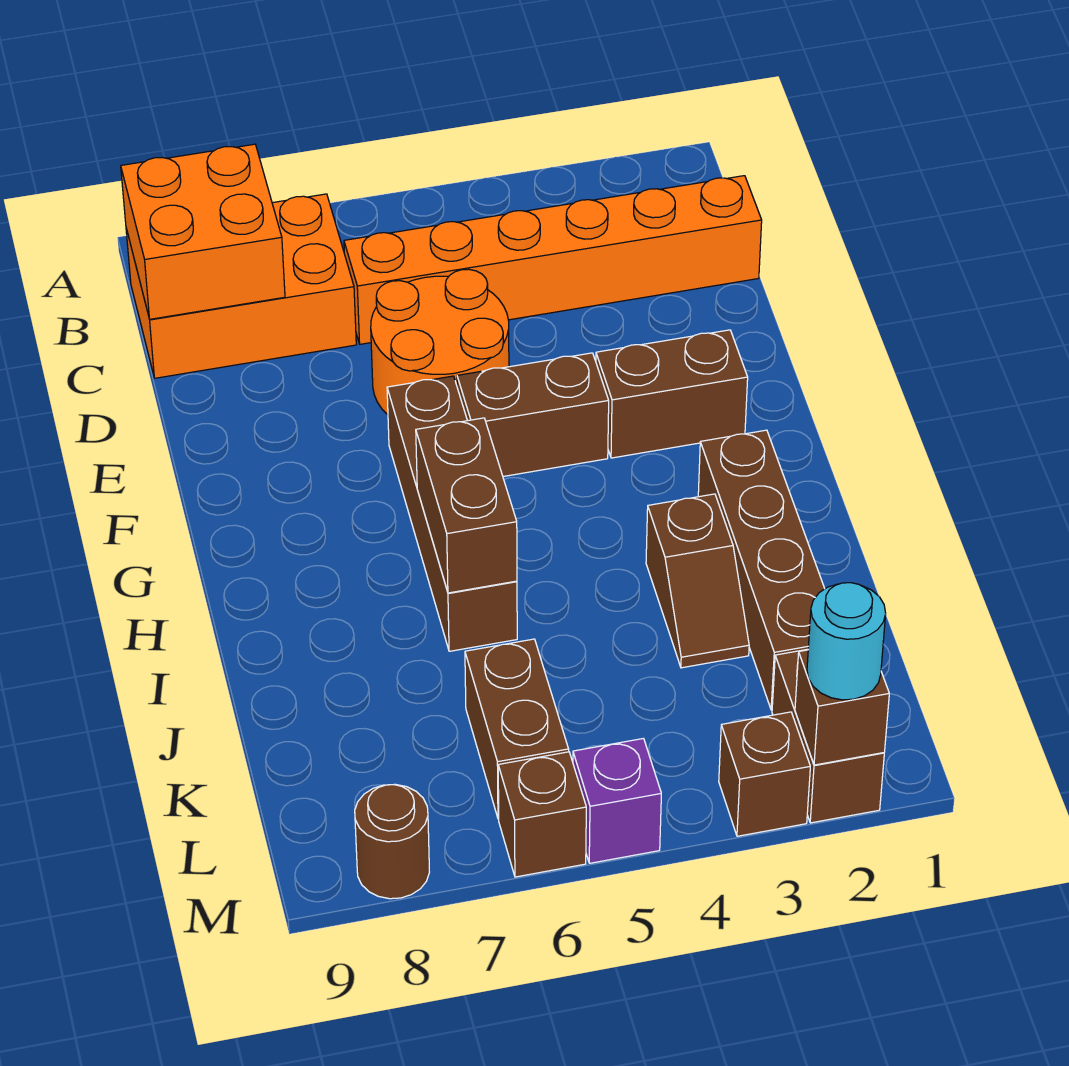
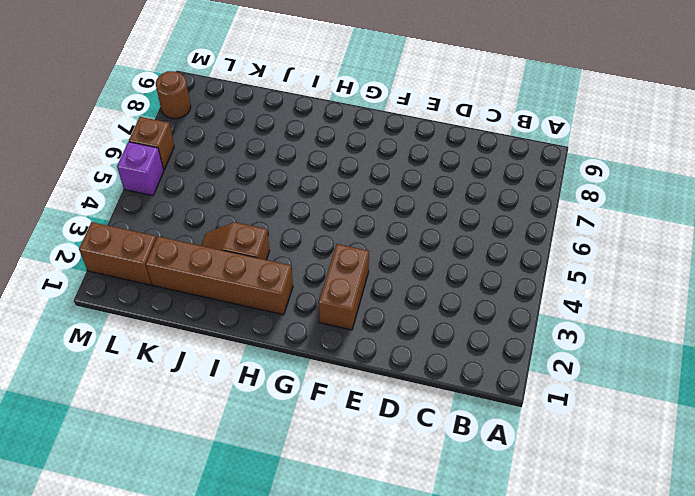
none -> orange brick B7:C9 level 1
none -> orange brick C1:C6 level 1
none -> orange round brick D5:E6 level 1

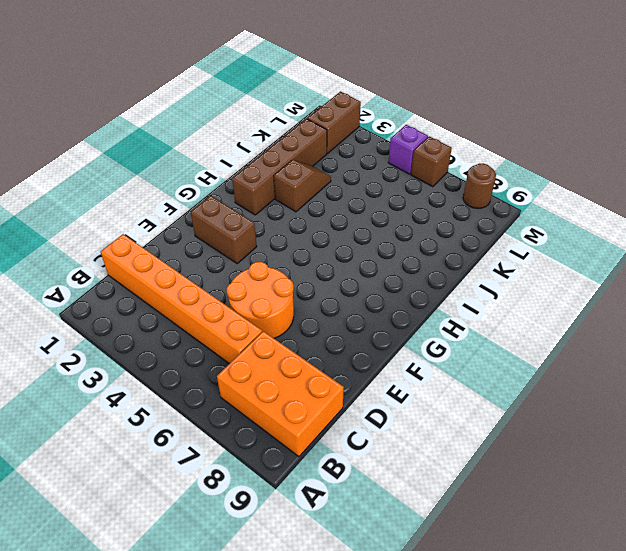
none -> brown brick F4:F5 level 1
none -> brown brick F6:I6 level 1
none -> brown brick K6:L6 level 1

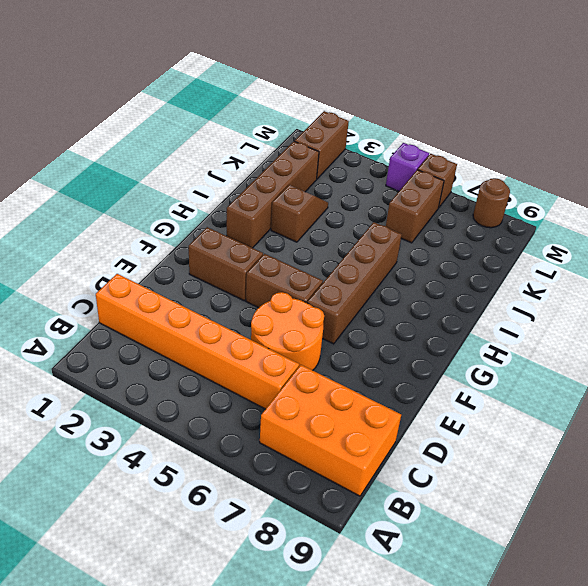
none -> brown brick M3 level 1
none -> orange brick B8:C9 level 2
none -> brown brick H6:I6 level 2

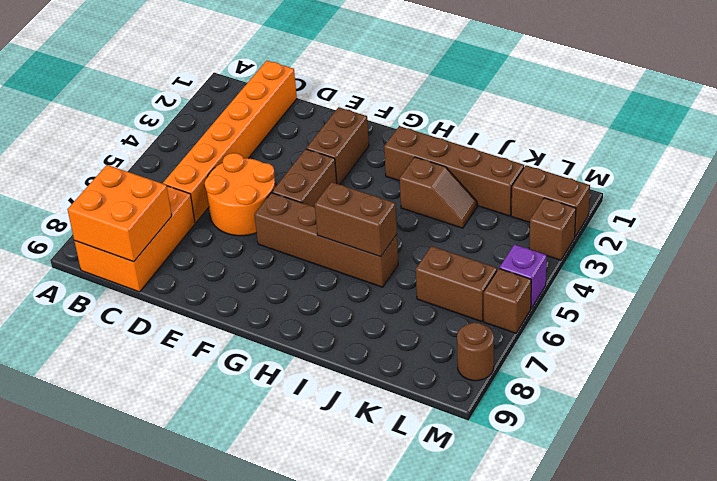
none -> brown brick M2 level 2
none -> cyan round brick M2 level 3

